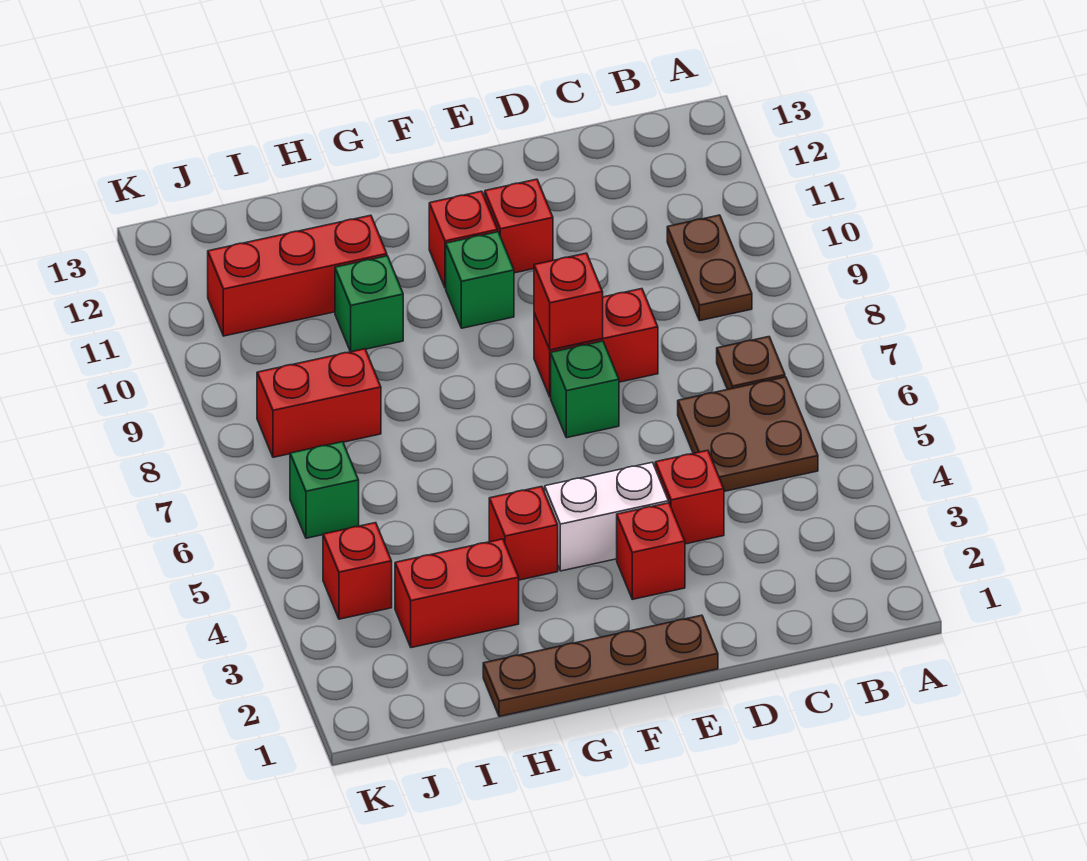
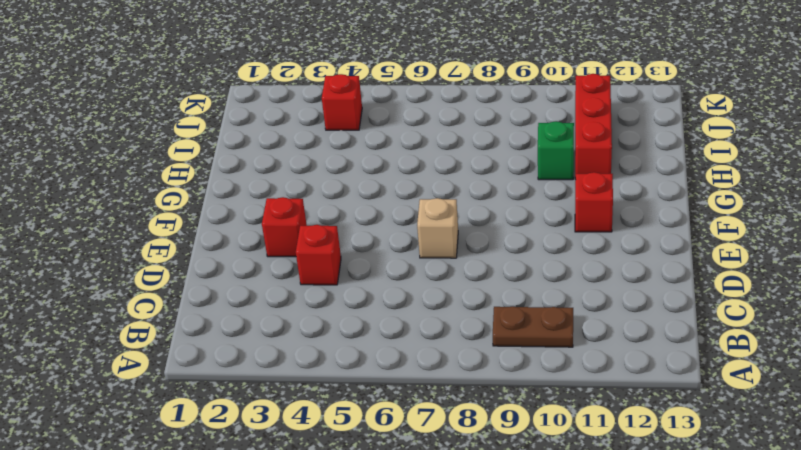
tan brick E7 level 1 -> green brick E7 level 1
none -> brown plate B5:C6 level 1
none -> brown plate B7 level 1
none -> red brick D8:E8 level 1

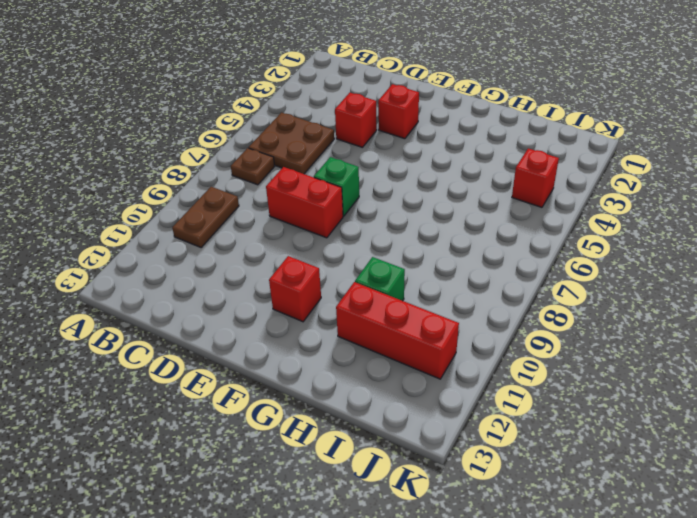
none -> brown plate E1:H1 level 1
none -> white brick E4:F4 level 1
none -> red brick E11 level 1

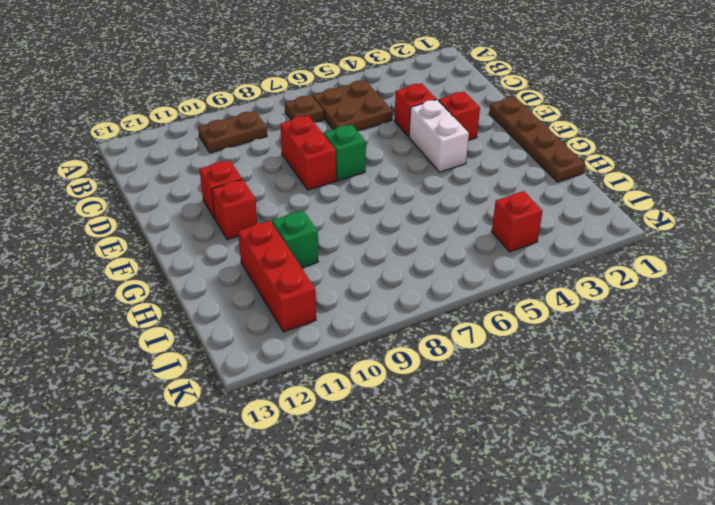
none -> green brick F10 level 1
none -> red brick G4 level 1
none -> red brick H3:I3 level 1

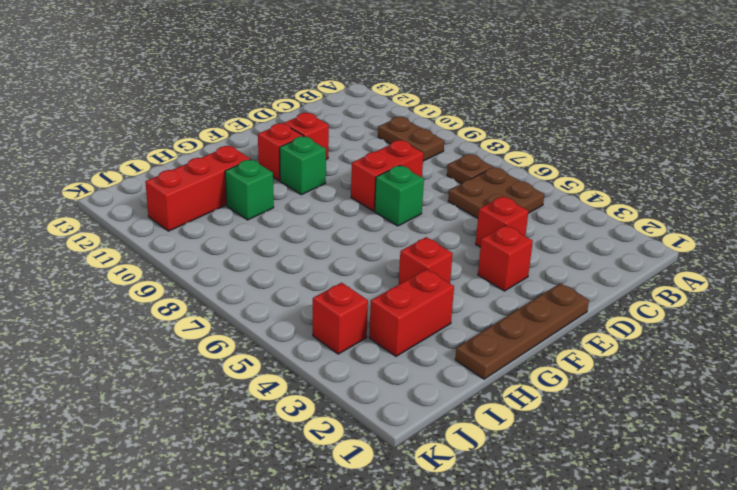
none -> white brick E4:F4 level 1
none -> red brick I8:J8 level 1
none -> green brick J6 level 1

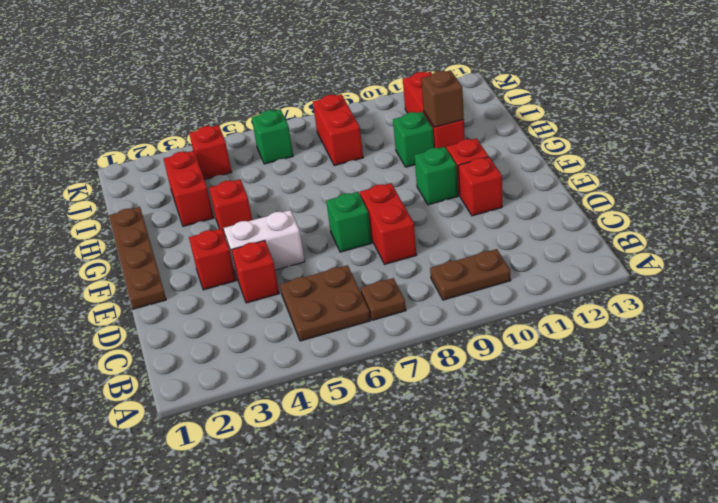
white brick E4:E5 level 1 -> white brick E4:F4 level 1
brown brick H11 level 2 -> none
none -> red brick E8 level 2

